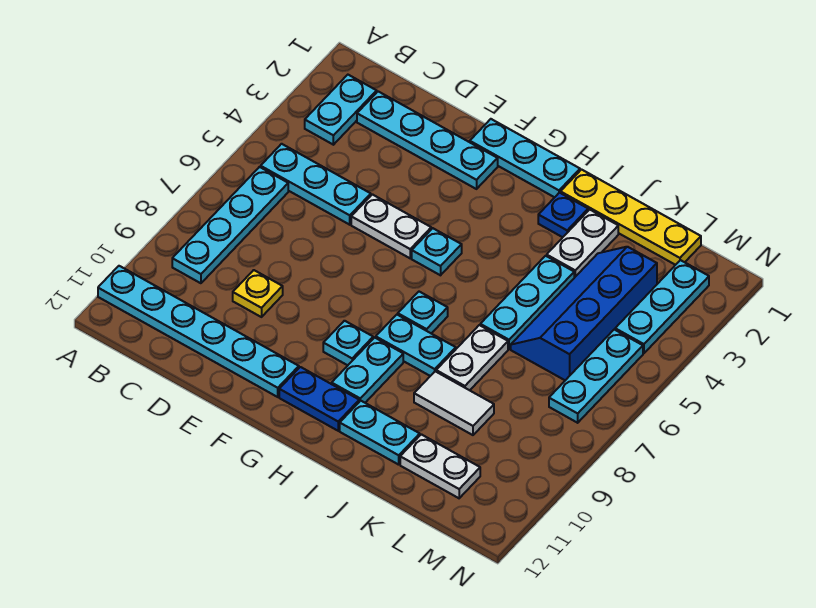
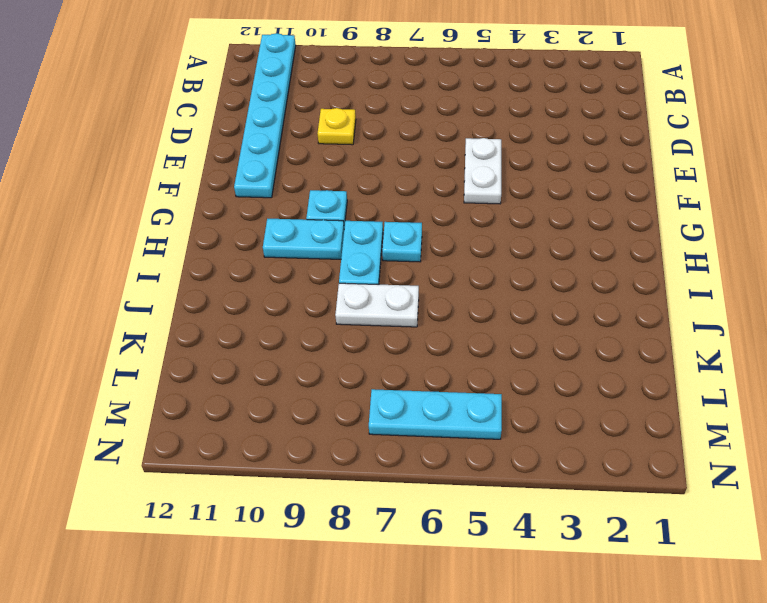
none -> cyan plate B2:B3 level 1
none -> cyan plate B5:D5 level 1
none -> cyan plate B6:B9 level 1

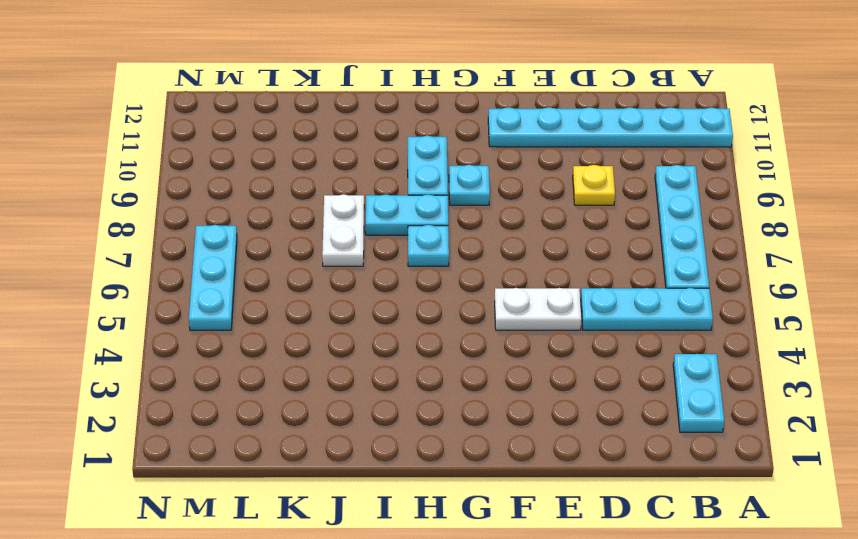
none -> cyan plate C2:F2 level 1
none -> cyan plate F1:H1 level 1
none -> cyan plate G5 level 1

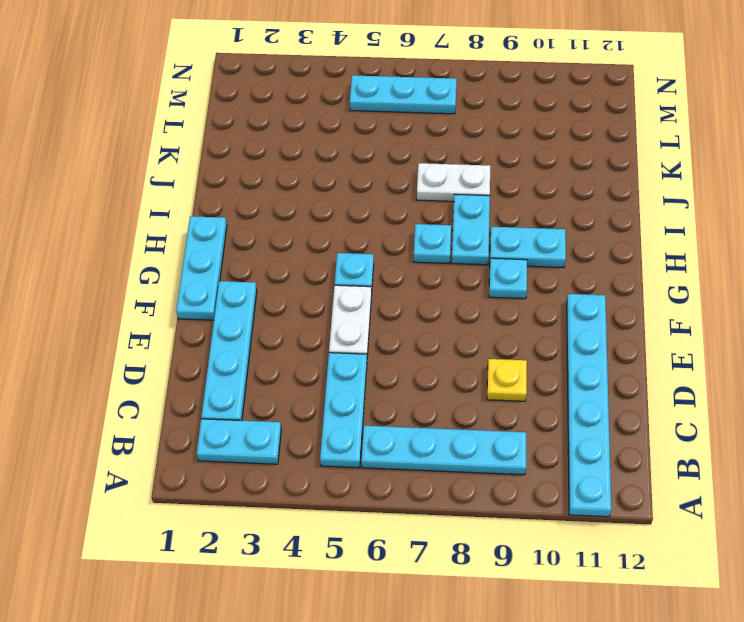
none -> blue plate G11:H11 level 1
none -> yellow plate I1:L1 level 1
none -> blue plate I2 level 1

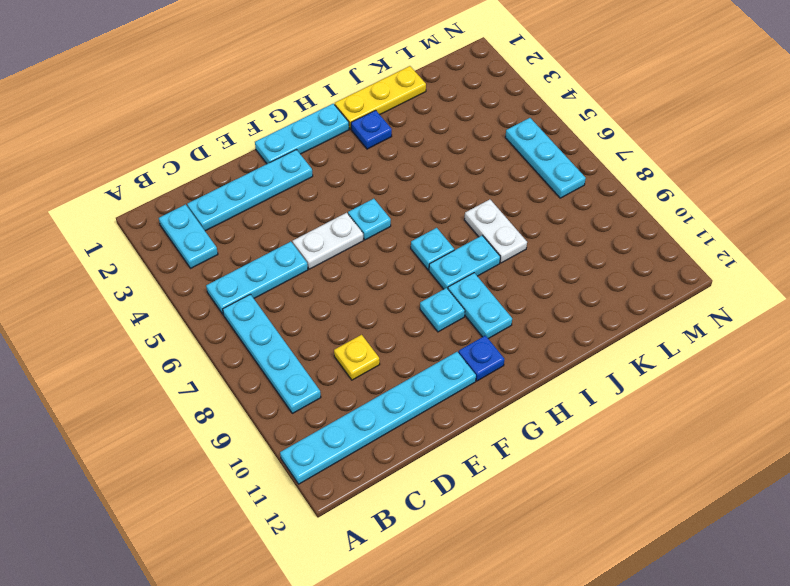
blue plate G11 level 1 -> blue plate G11:H11 level 1
yellow plate I1:K1 level 1 -> yellow plate I1:L1 level 1
none -> cyan plate I11:J11 level 1
none -> white plate J2:J3 level 1
none -> cyan plate J4:J6 level 1

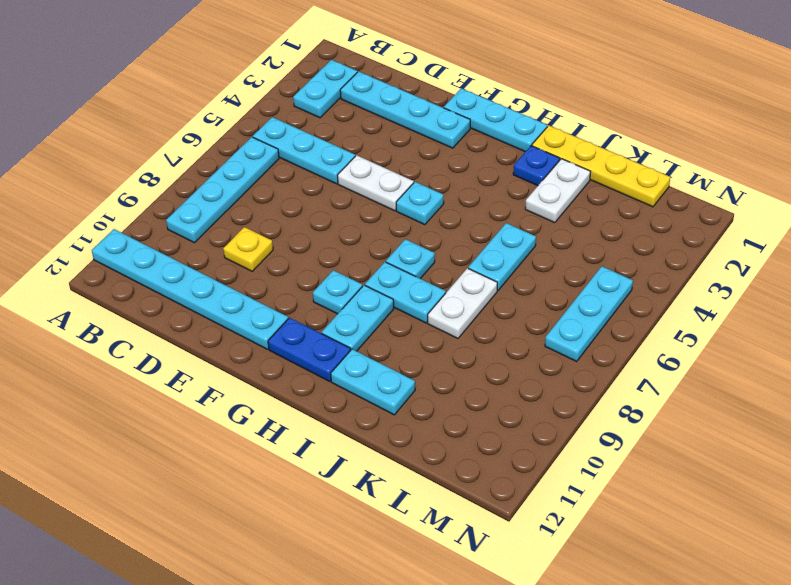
cyan plate J5:J6 level 1 -> cyan plate J4:J6 level 1
none -> white tile J9:K9 level 1
none -> blue slope K3:L6 level 1 top L
none -> white plate K11:L11 level 1

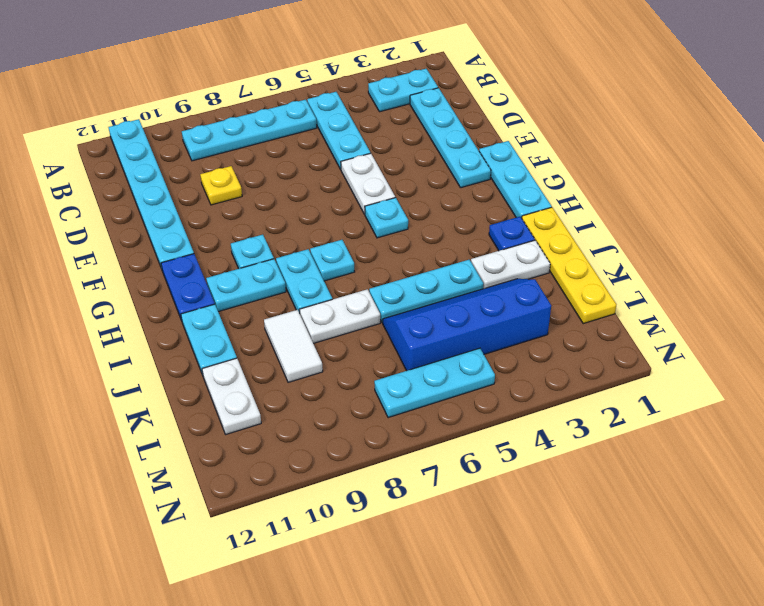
none -> cyan plate M2:M4 level 1

